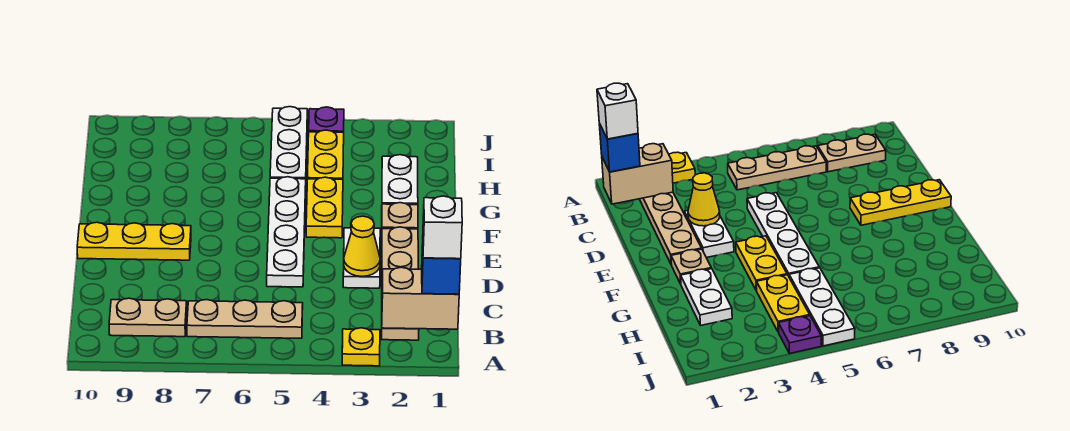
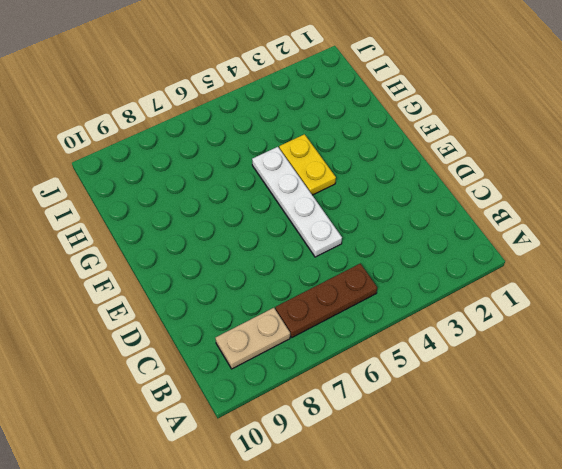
brown plate B5:B7 level 1 -> tan plate B5:B7 level 1
none -> yellow plate A3 level 1
none -> tan plate B2:E2 level 1
none -> white plate D3:E3 level 1

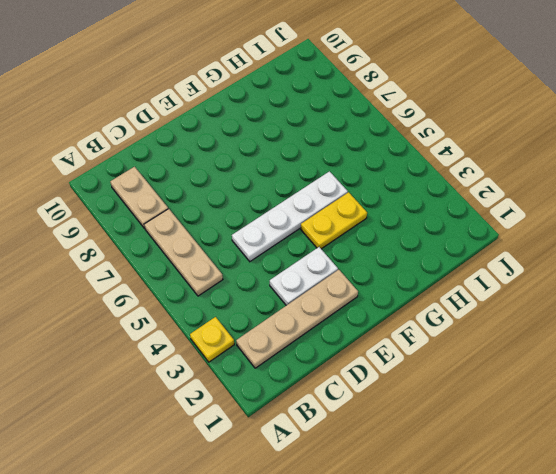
none -> yellow plate E8:E10 level 1
none -> tan plate F2 level 1
none -> white plate G2:H2 level 1

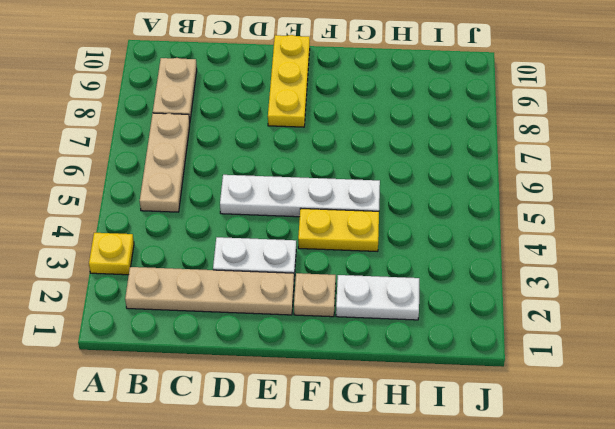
none -> yellow plate H4:I4 level 1
none -> white plate H5:J5 level 1
none -> purple plate J4 level 1

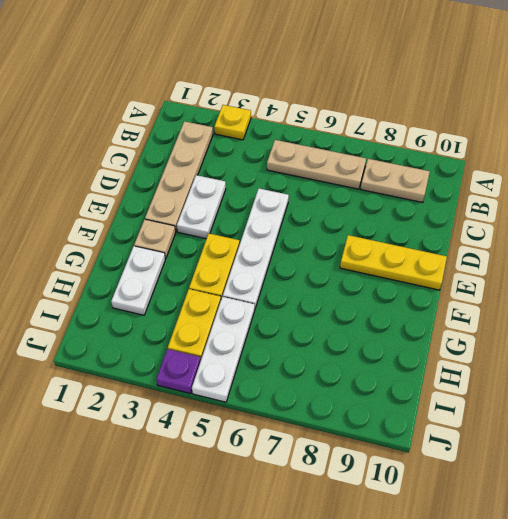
none -> tan brick B1:B2 level 2
none -> yellow cone D3 level 2
none -> blue brick B1 level 3

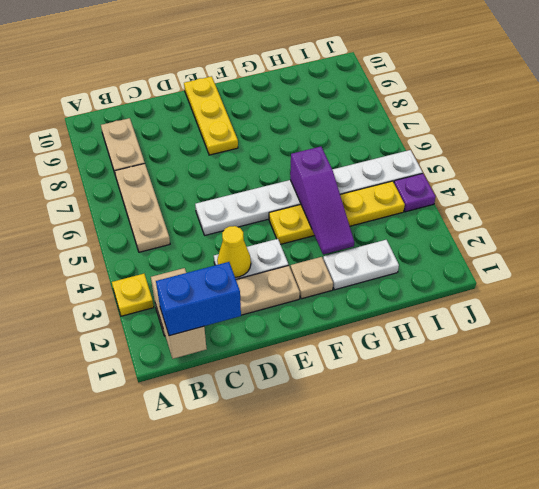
blue brick B1:C1 level 3 -> blue brick B1 level 3
purple slope G3:G5 level 2 top 5 -> none
none -> white brick B1 level 4

